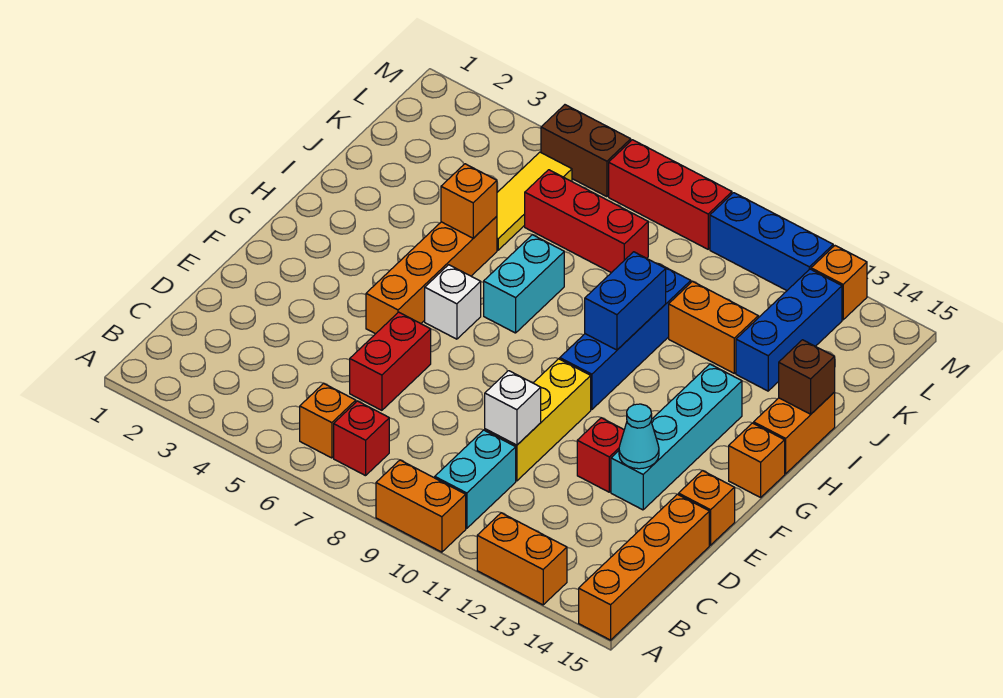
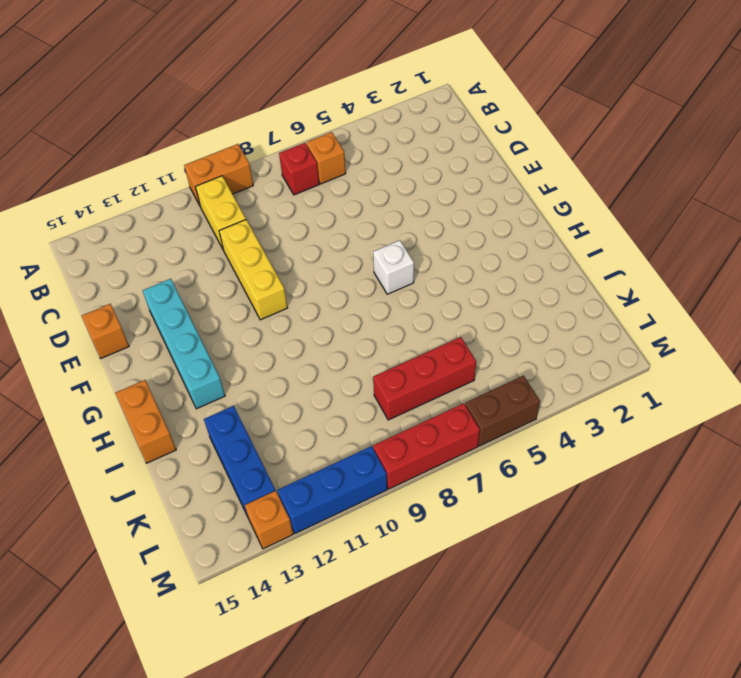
yellow brick B10:C10 level 1 -> cyan brick B10:C10 level 1
none -> orange brick A12:A13 level 1
none -> orange brick A15:D15 level 1
none -> red brick D6:E6 level 1
none -> red brick E12 level 1

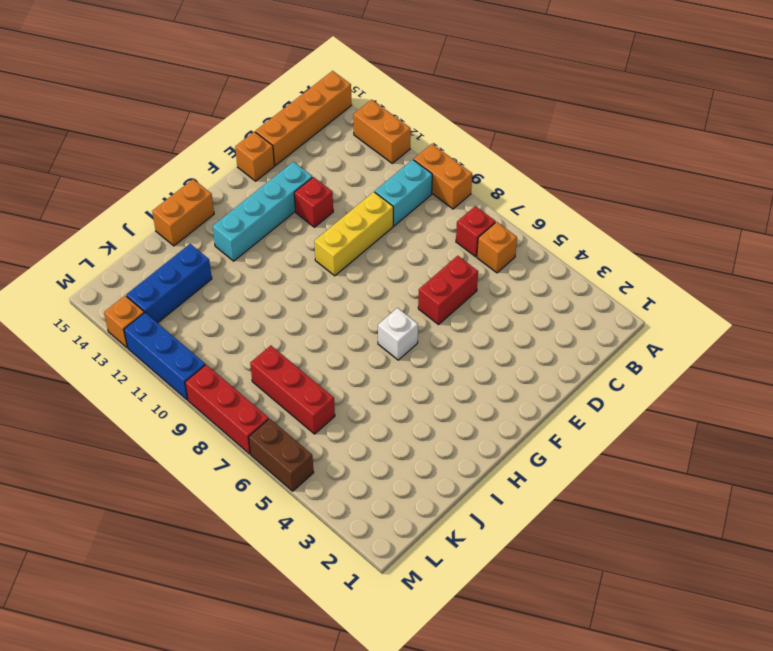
none -> orange brick F5:I5 level 1
none -> blue brick G10:J10 level 1
none -> orange brick G15 level 1
none -> cyan brick H7:I7 level 1

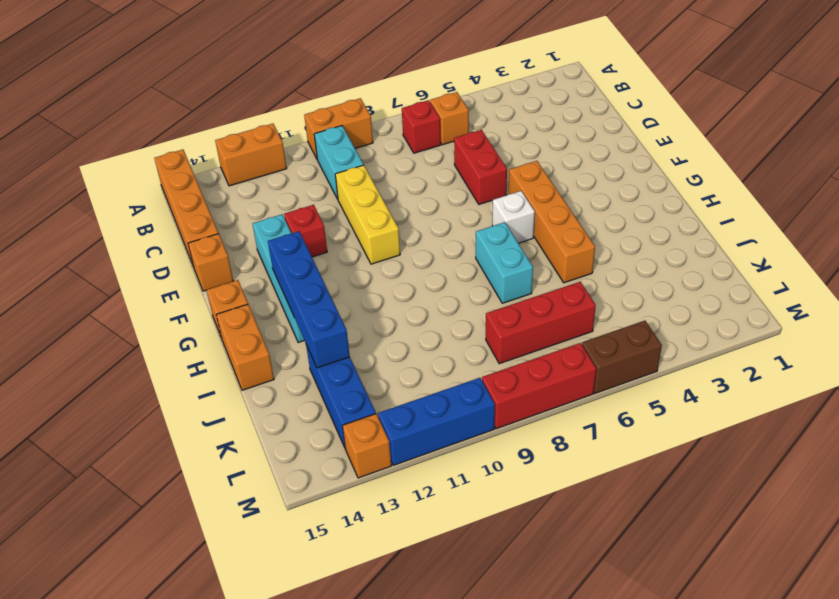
blue brick G13:J13 level 2 -> blue brick G10:J10 level 1
none -> yellow tile J5:L5 level 1
none -> orange brick J11:J12 level 1
none -> white brick D10 level 2
none -> cyan cone E13 level 2

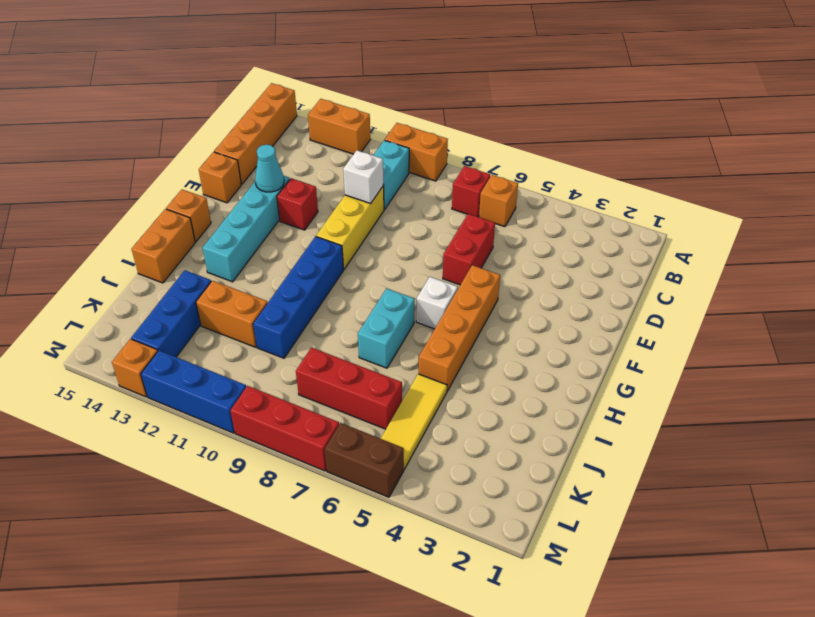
none -> blue brick H10:I10 level 2
none -> orange brick I5 level 2
none -> brown brick I15 level 2

